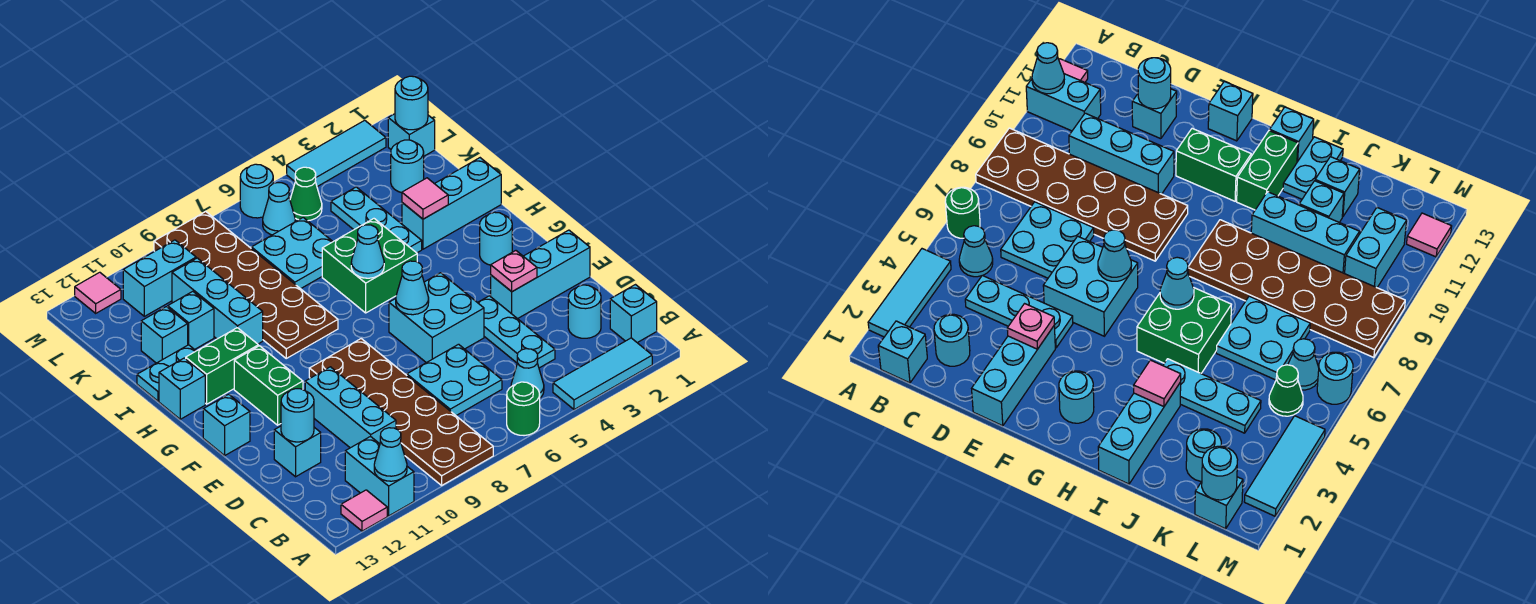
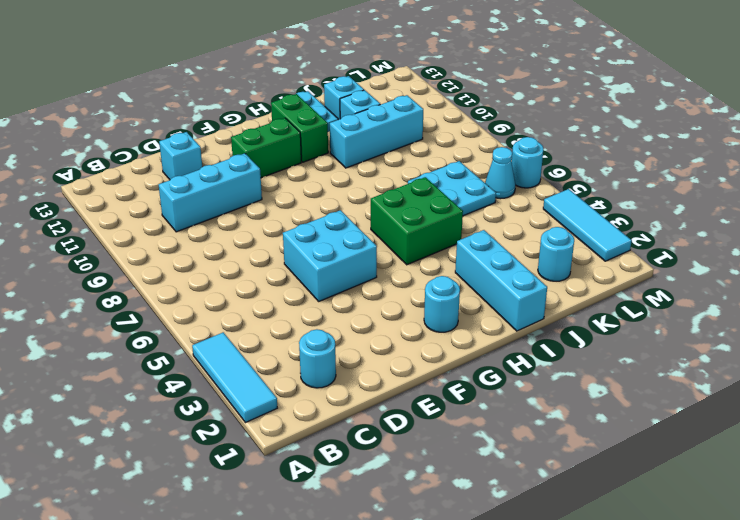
none -> green round brick A6 level 1
none -> brown plate A8:F9 level 1
none -> cyan brick A11:B11 level 1
none -> pink tile A12 level 1

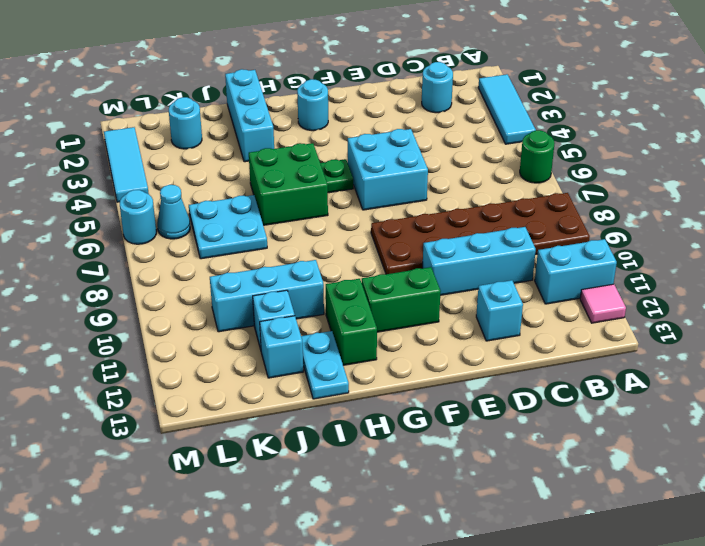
green plate G5 level 1 -> none
none -> cyan brick B1 level 1
none -> cyan cone B5 level 1
none -> cyan plate C4:E4 level 1
none -> cyan plate C6:D7 level 1

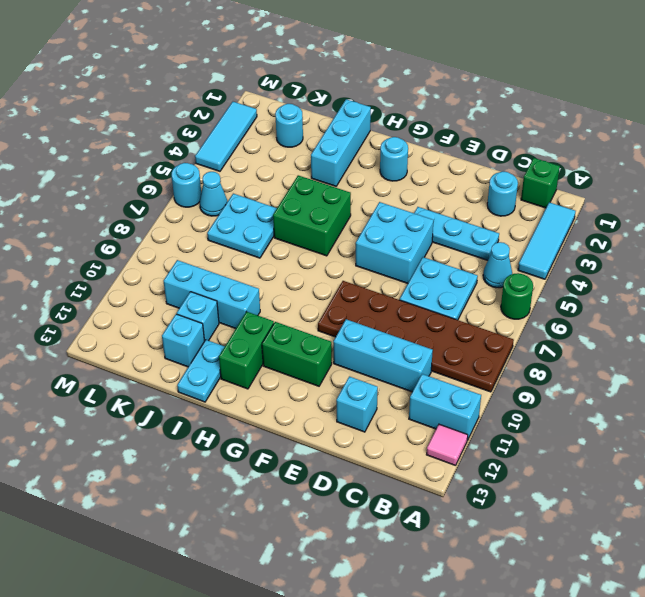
green brick B1 level 1 -> cyan brick B1 level 1
none -> cyan brick E1:E3 level 1
none -> cyan brick F13 level 1
none -> brown plate H8:M9 level 1
none -> cyan brick H13 level 1

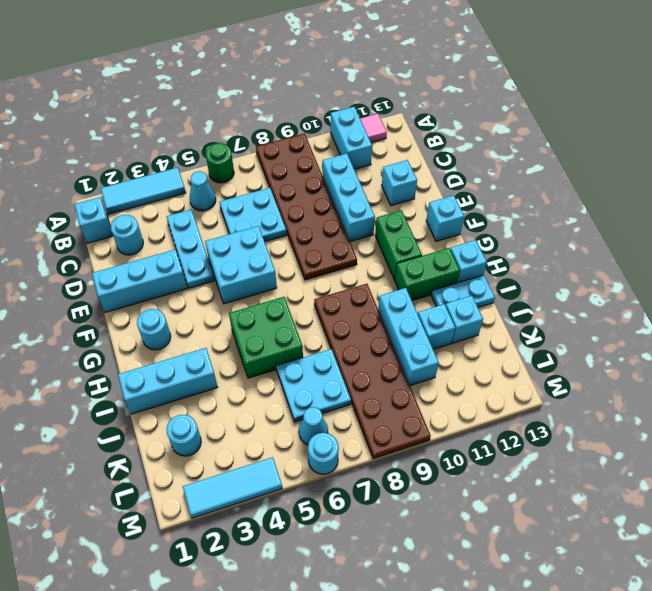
none -> cyan plate I4:K4 level 1
none -> cyan brick L1 level 1
none -> green cone L5 level 1
none -> cyan brick L10:L11 level 1

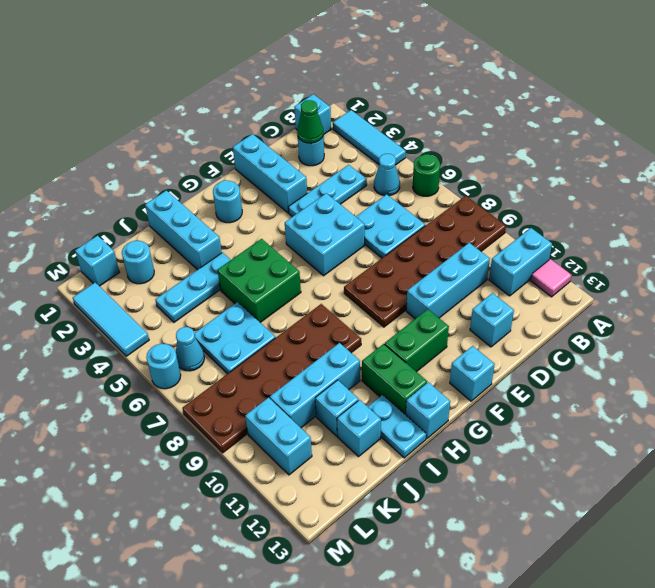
green cone C2 level 2 -> green cone L5 level 1
none -> pink tile M12 level 1
none -> cyan cone A11 level 2
none -> cyan round brick D12 level 2
none -> pink plate E3 level 2

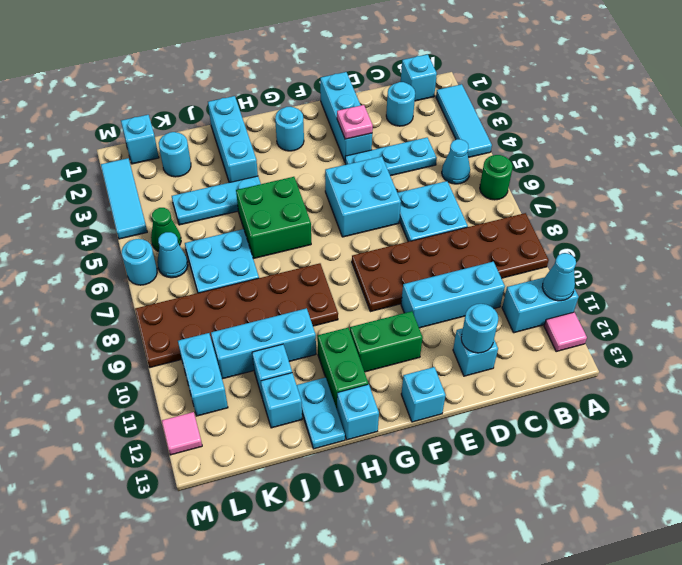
none -> cyan cone F6 level 2
none -> cyan cone H6 level 2
none -> pink tile I3 level 2
none -> cyan round brick L1 level 2

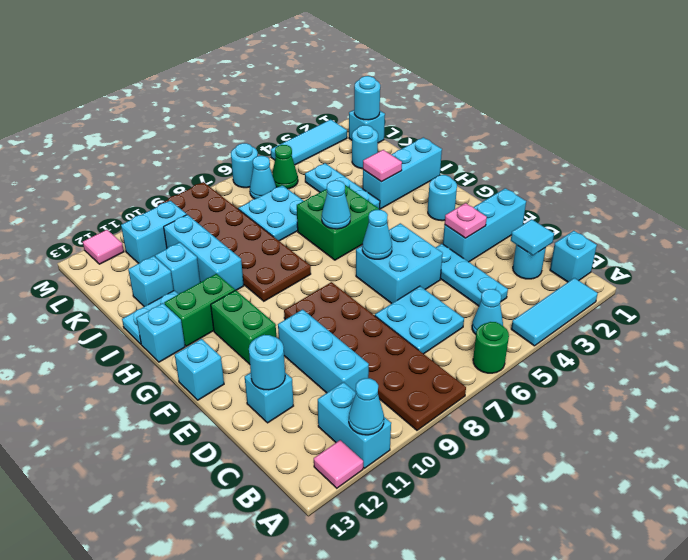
cyan tile C2 level 2 -> none

